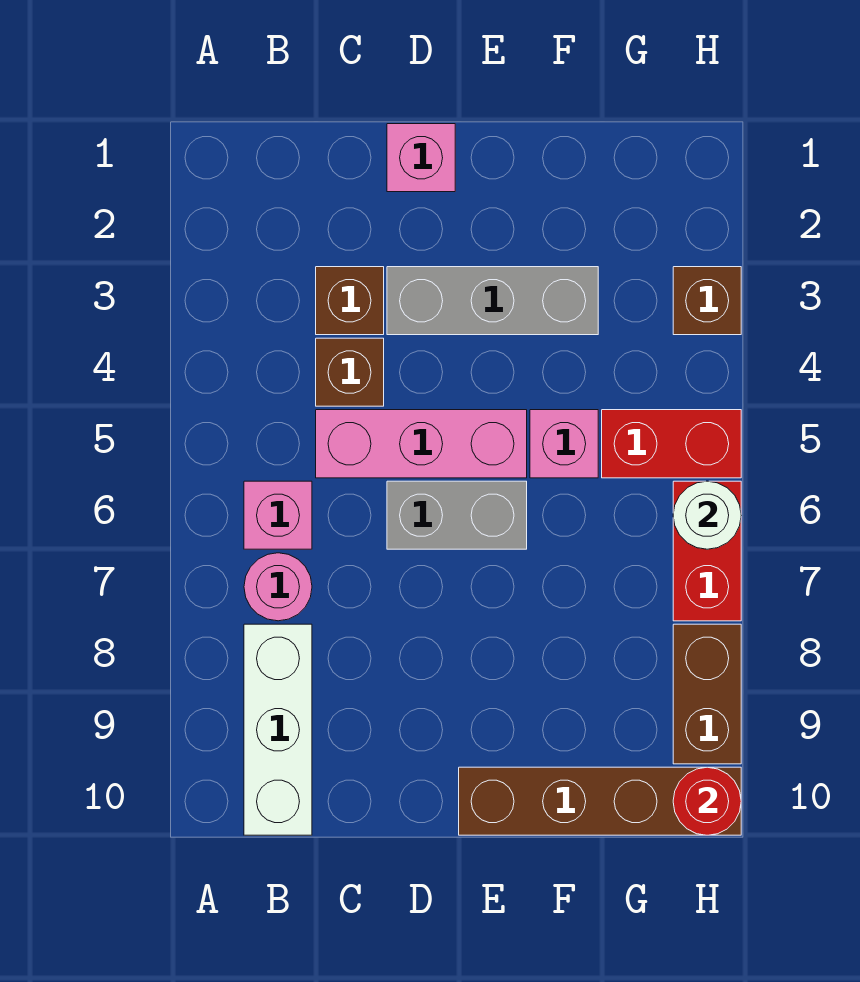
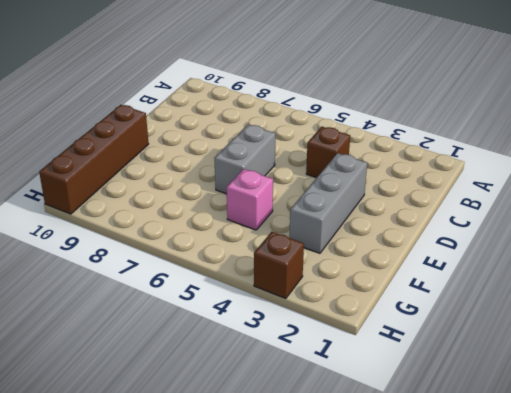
none -> pink brick B6 level 1
none -> pink round brick B7 level 1
none -> white brick B8:B10 level 1

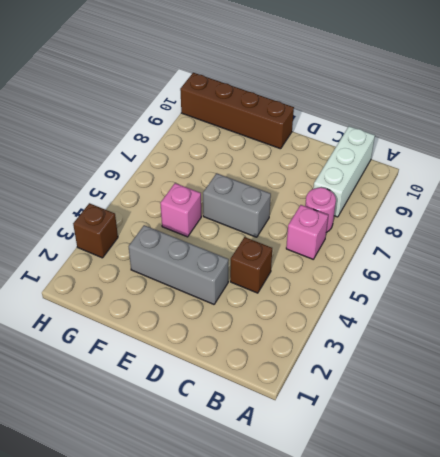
none -> brown brick C3 level 1
none -> pink brick C5:E5 level 1
none -> pink brick D1 level 1

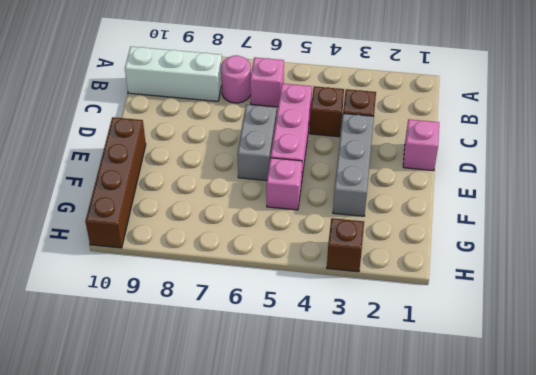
none -> red brick G5:H5 level 1
none -> red brick H6:H7 level 1
none -> brown brick H8:H9 level 1

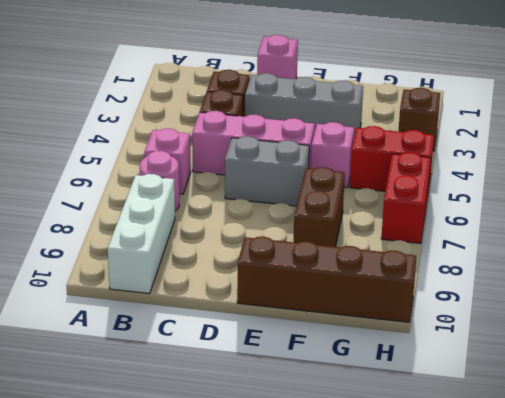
brown brick F7:F8 level 1 -> brown brick H8:H9 level 1
none -> white round brick H6 level 2
none -> red round brick H10 level 2

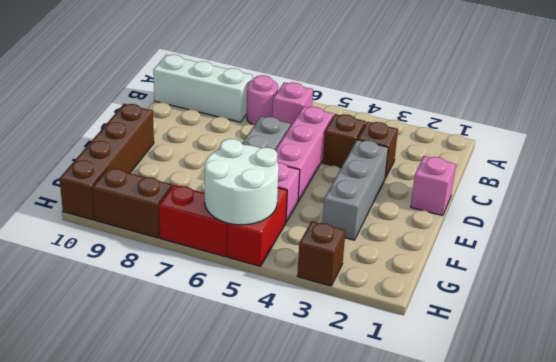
white round brick G5:H6 level 2 -> white round brick H6 level 2
none -> red round brick H10 level 2

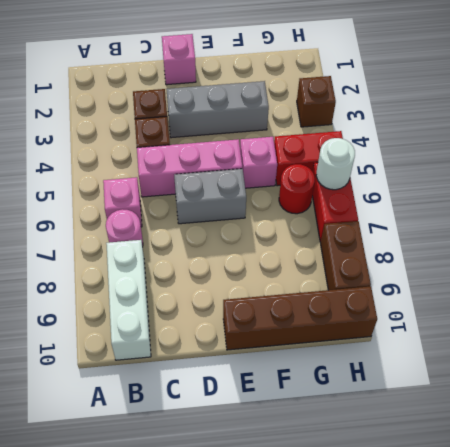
red round brick G6 level 1 -> red round brick H10 level 2

